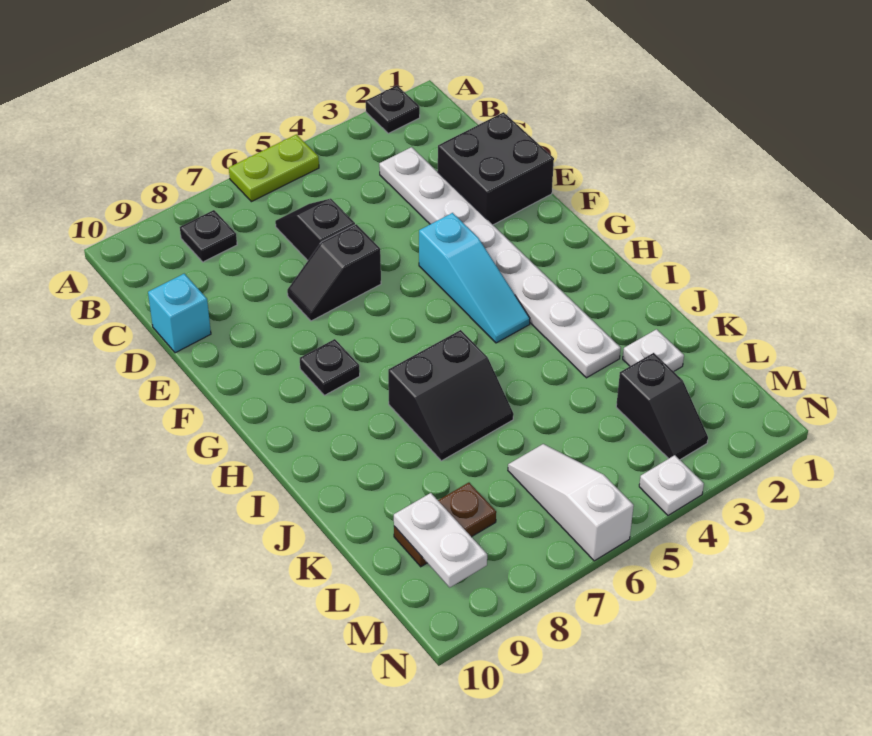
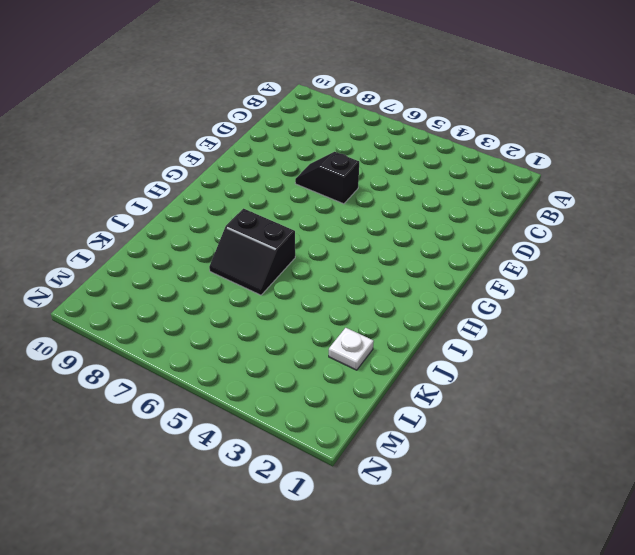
none -> black plate A2 level 1
none -> lime plate A5:A6 level 1
none -> black plate B8 level 1

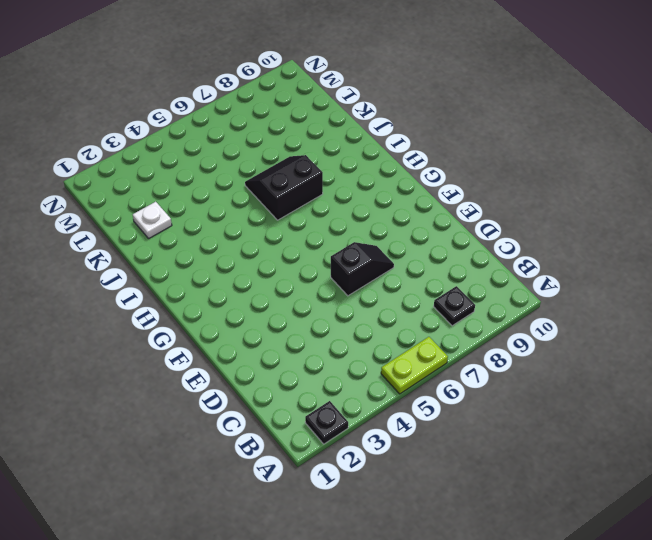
none -> white plate C3:J3 level 1
none -> black slope C6:D6 level 1 top D
none -> black brick D1:E2 level 1

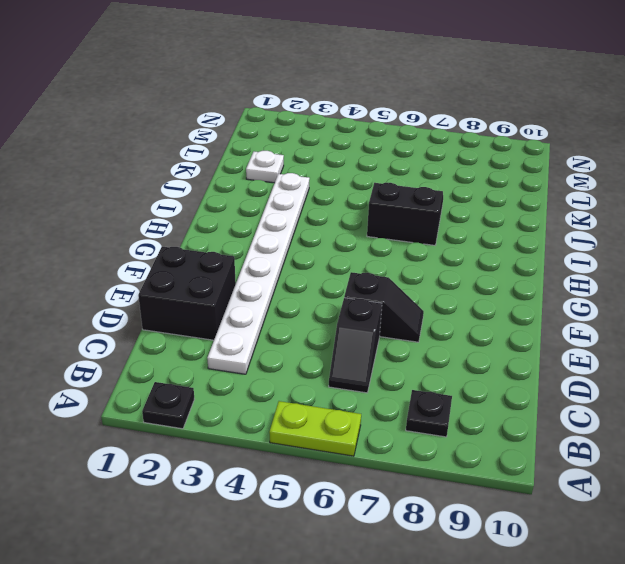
none -> cyan brick D10 level 1
none -> cyan slope F4:H4 level 1 top F
none -> black plate G8 level 1

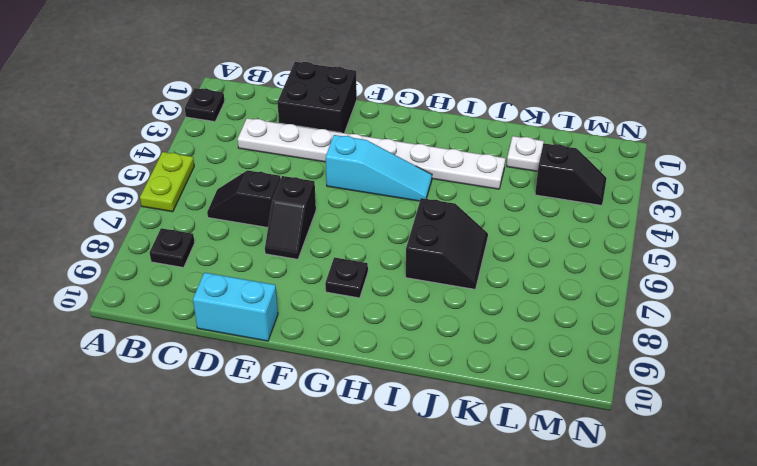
cyan brick D10:E10 level 1 -> cyan brick D10 level 1
none -> white slope L6:N6 level 1 top N
none -> brown plate L8:L9 level 1
none -> white plate N4 level 1

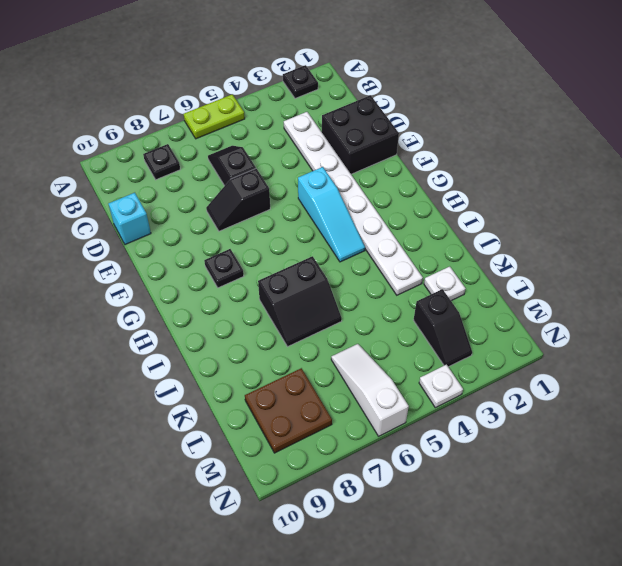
brown plate L8:M9 level 1 -> brown plate L8:L9 level 1
none -> white plate L9:M9 level 2

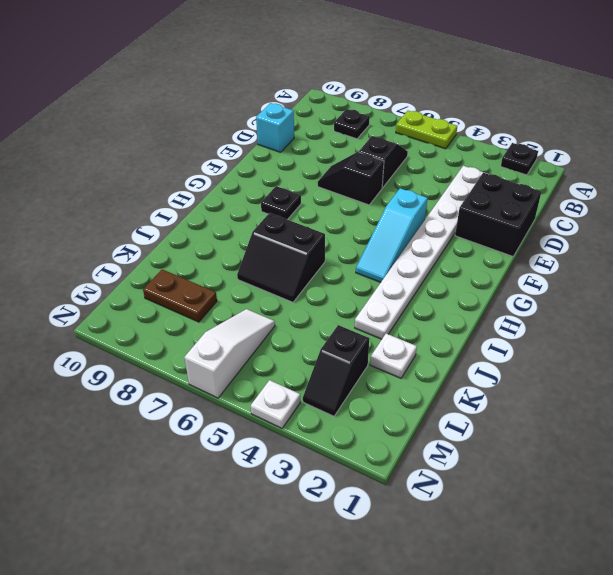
none -> white plate L9:M9 level 2

